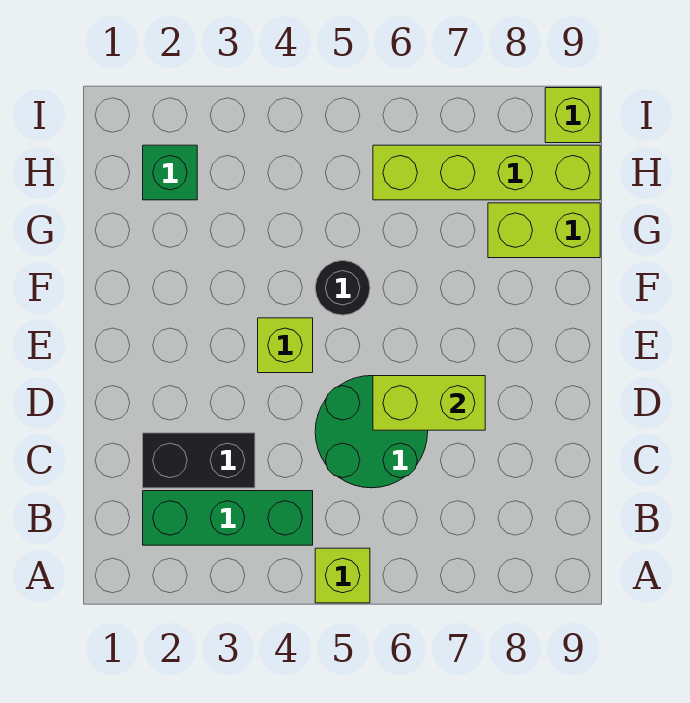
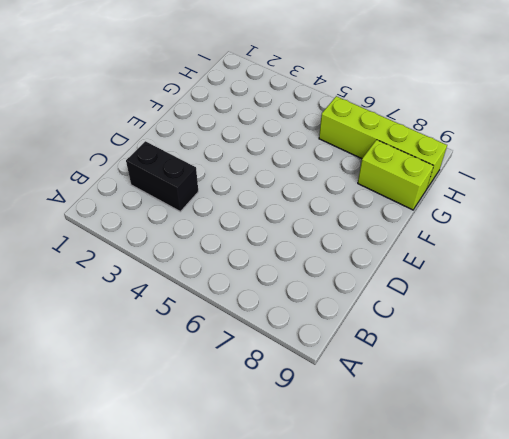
none -> lime brick A5 level 1
none -> green brick B2:B4 level 1

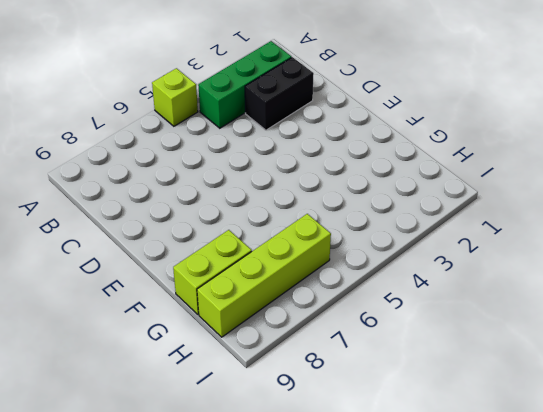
none -> green round brick C5:D6 level 1
none -> lime brick E4 level 1

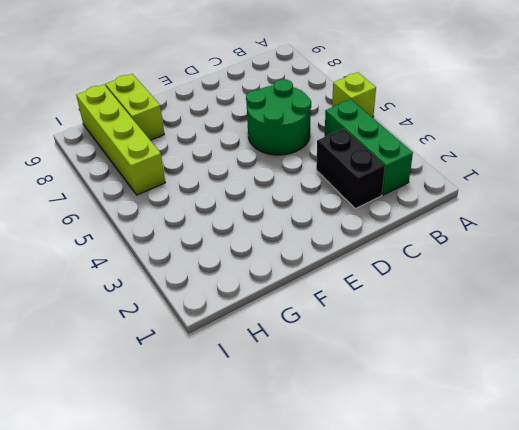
none -> lime brick E4 level 1
none -> black round brick F5 level 1

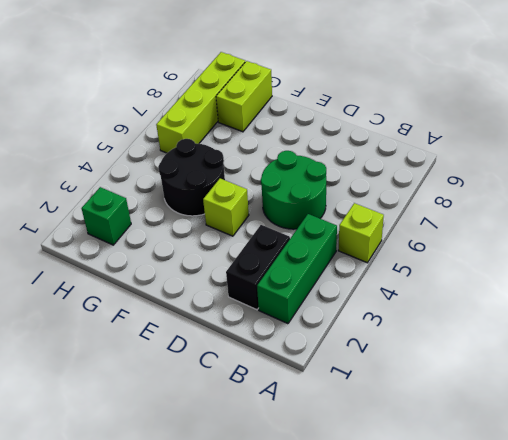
black round brick F4:G5 level 1 -> black round brick F5 level 1
none -> lime brick I9 level 1
none -> lime brick D6:D7 level 2

